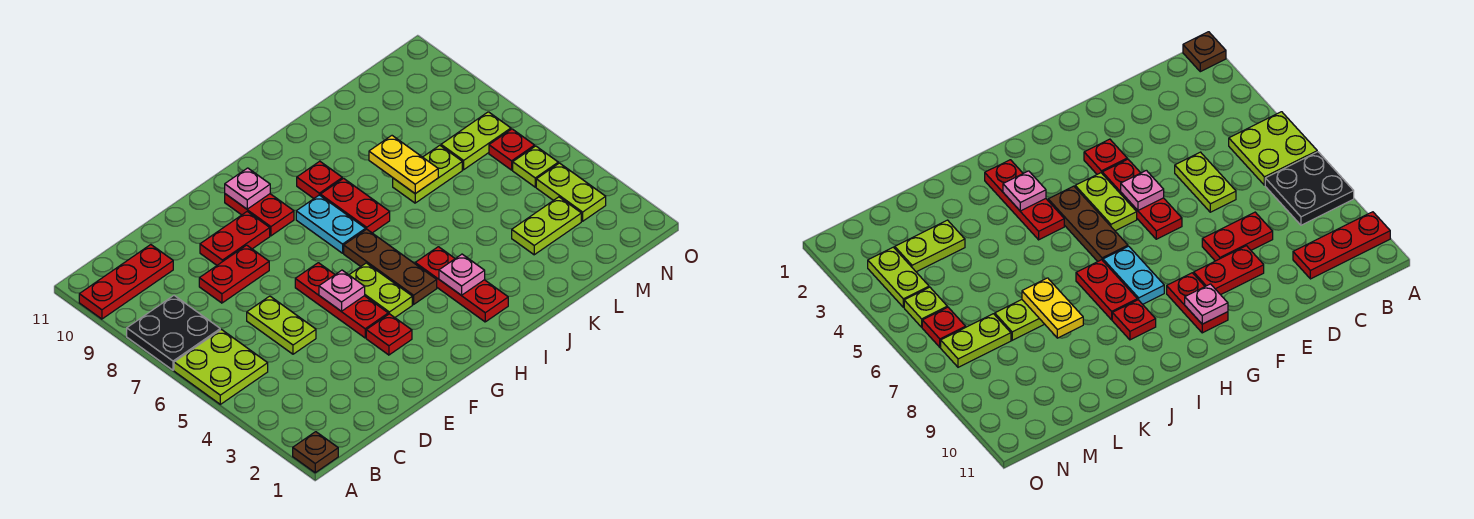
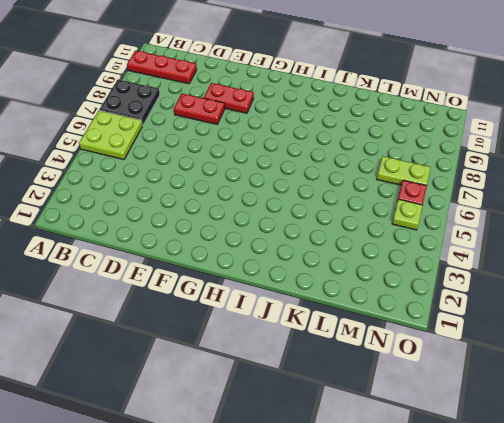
none -> brown plate A1 level 1
none -> lime plate D5:D6 level 1
none -> red plate F3 level 1

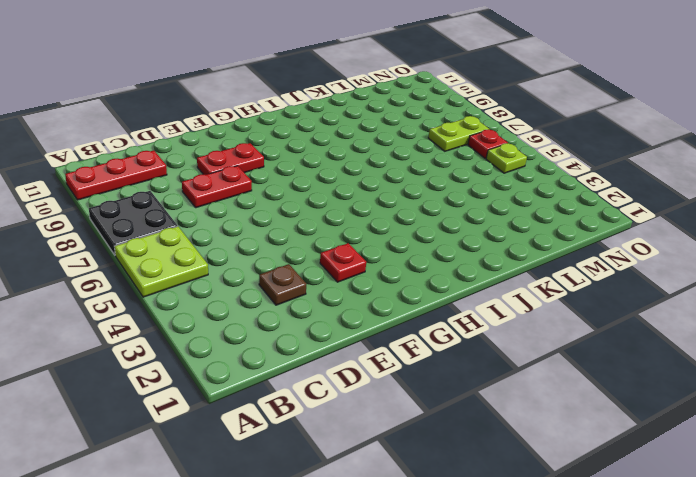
brown plate D3 level 1 -> brown plate A1 level 1
none -> lime plate D5:D6 level 1
none -> red plate F4:F6 level 1
none -> lime plate G4:G5 level 1

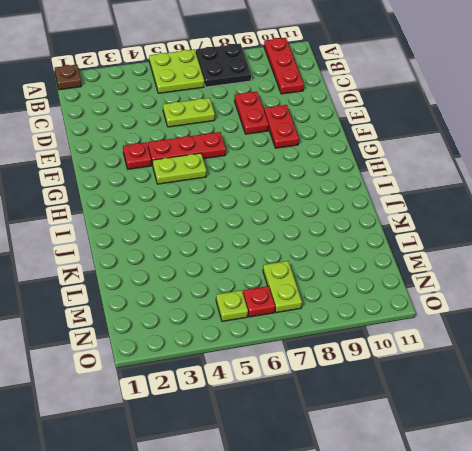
none -> red plate G9:G10 level 1
none -> brown plate H4:H6 level 1
none -> cyan plate H7:H8 level 1

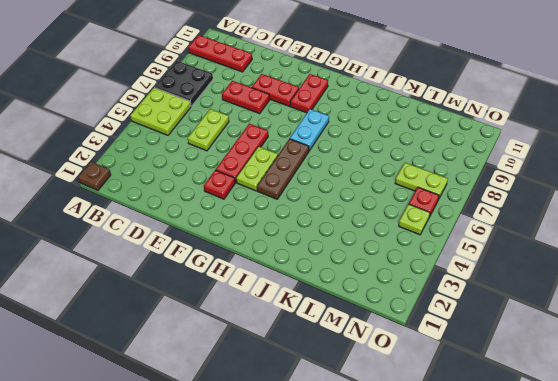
none -> red plate I2:I4 level 1
none -> red plate I7:I8 level 1
none -> red plate I9 level 1

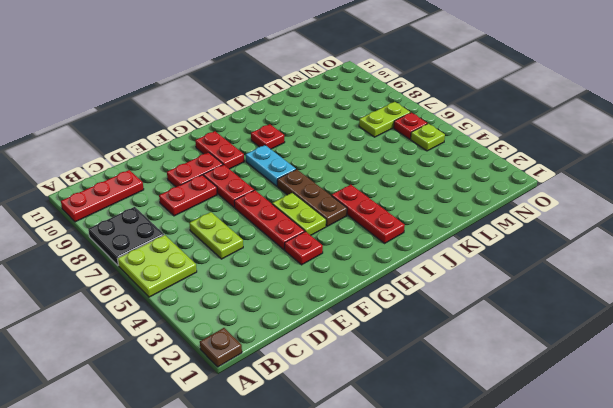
red plate F7:F8 level 1 -> red plate I7:I8 level 1
none -> lime plate K7:L7 level 1
none -> lime plate L3:M3 level 1
none -> lime plate N3:N4 level 1

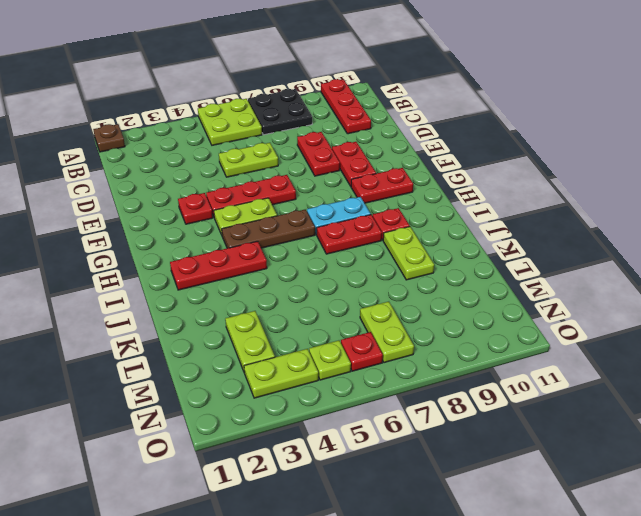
lime plate J9:K9 level 1 -> lime plate K7:L7 level 1
none -> pink plate F5 level 2
none -> pink plate G10 level 2
none -> pink plate I3 level 2

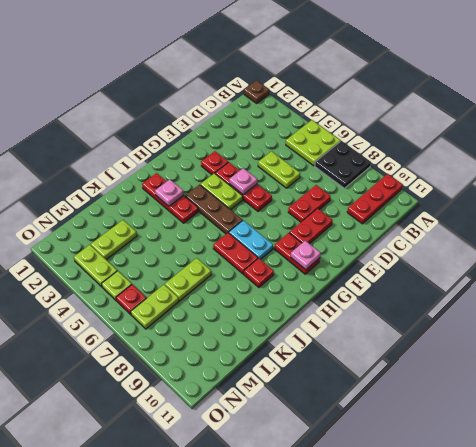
none -> yellow plate K7:K8 level 2

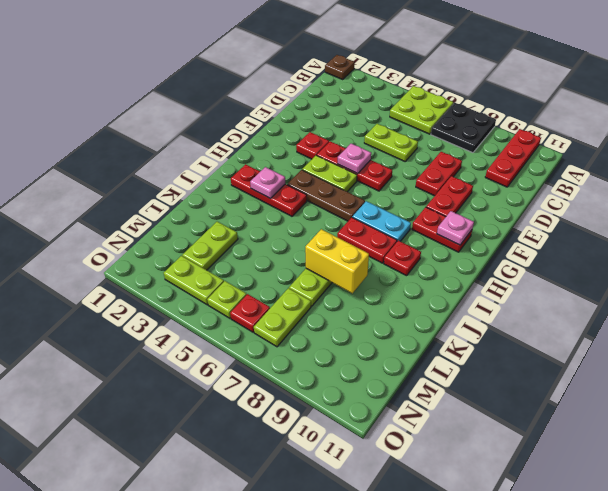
yellow brick K7:K8 level 2 -> yellow plate K7:K8 level 2

